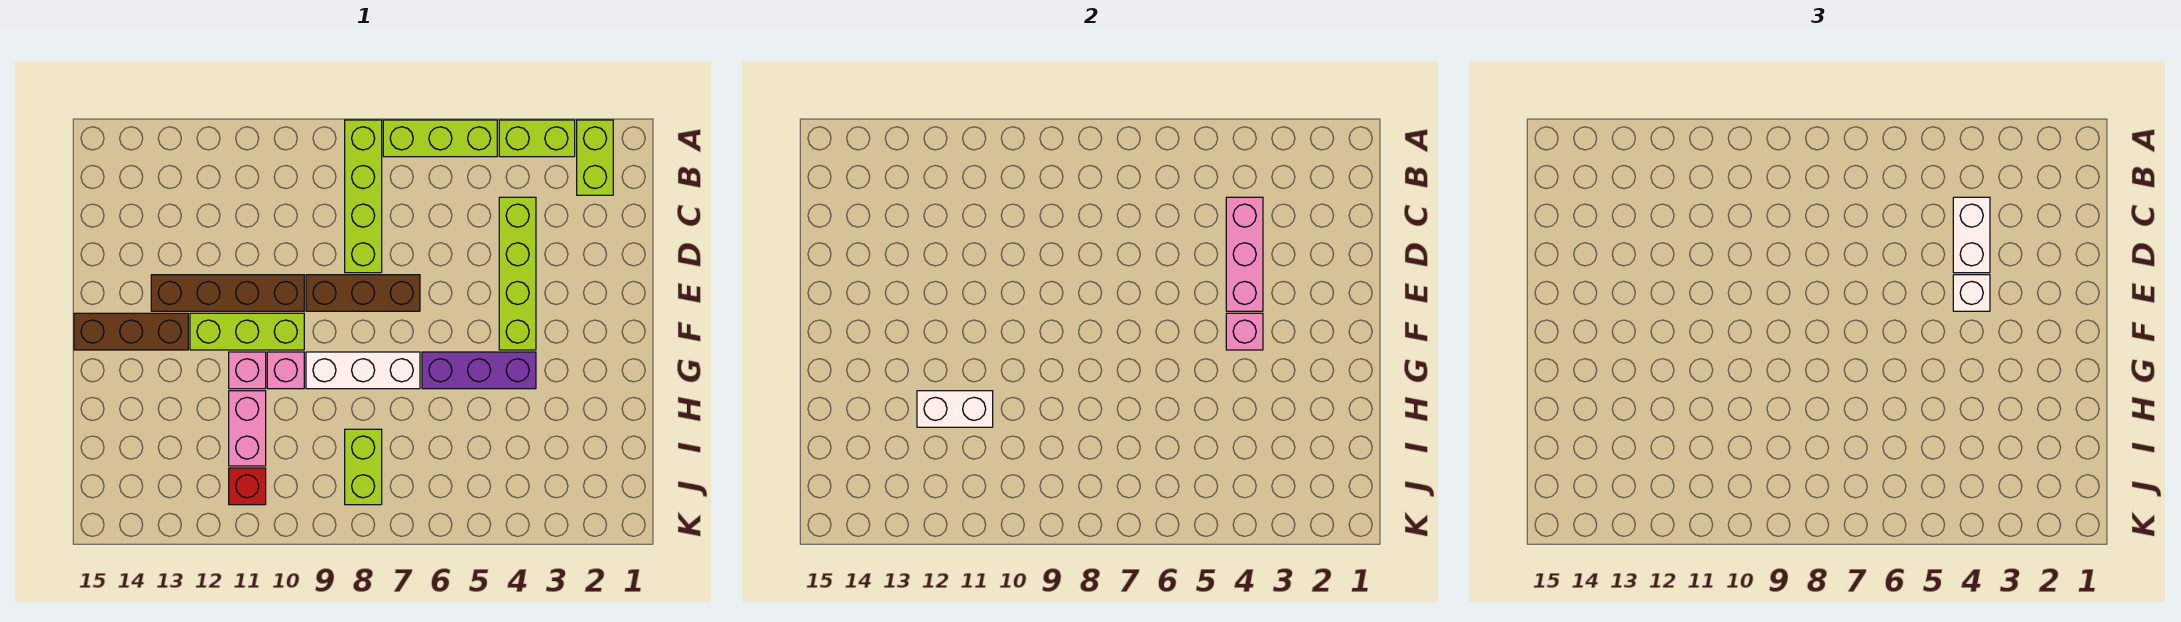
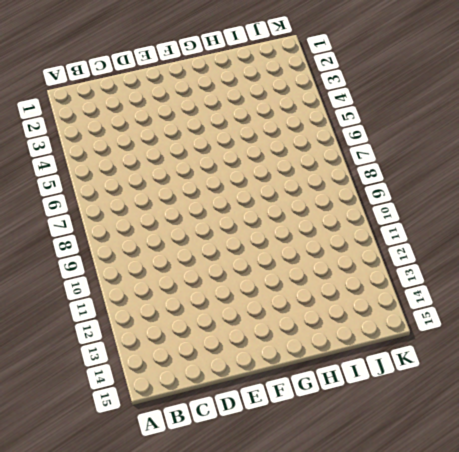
none -> lime brick A2:B2 level 1
none -> lime brick A3:A4 level 1
none -> lime brick A5:A7 level 1

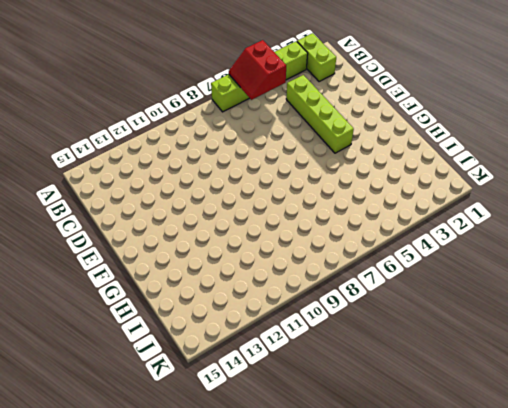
red slope A5:B6 level 2 top 5 -> none
none -> lime brick A8:D8 level 1
none -> brown brick E7:E9 level 1
none -> brown brick E10:E13 level 1

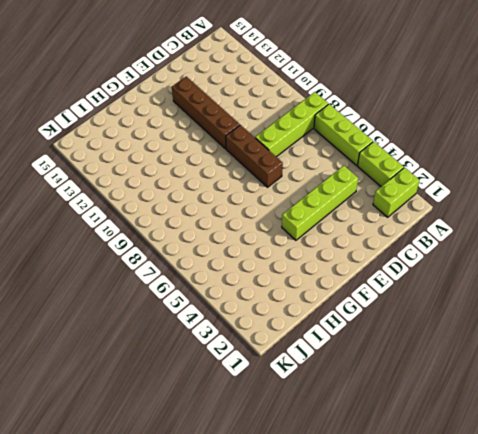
none -> lime brick F10:F12 level 1
none -> brown brick F13:F15 level 1
none -> purple brick G4:G6 level 1

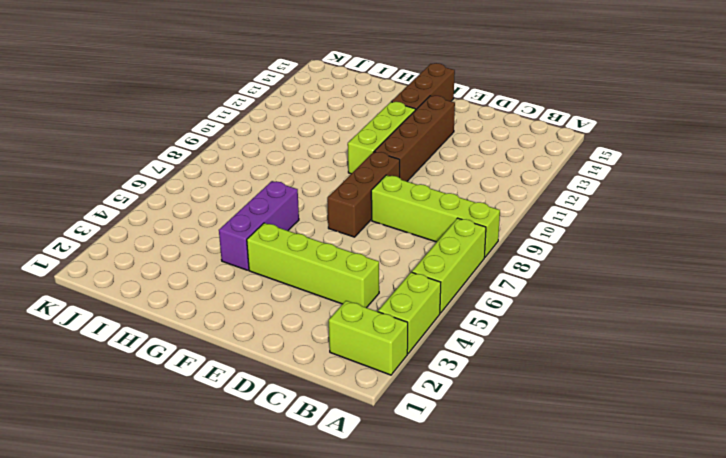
none -> white brick G7:G9 level 1
none -> pink brick G10 level 1
none -> pink brick G11 level 1

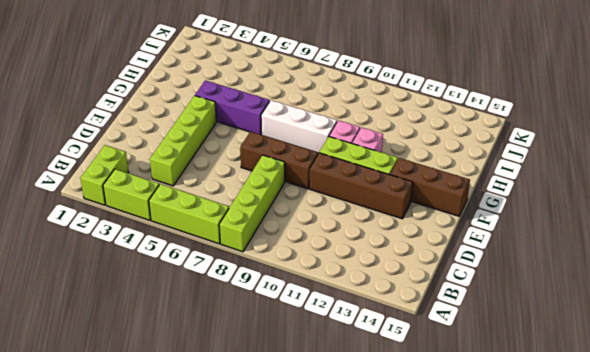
none -> pink brick H11:I11 level 1
none -> lime brick I8:J8 level 1
none -> red brick J11 level 1

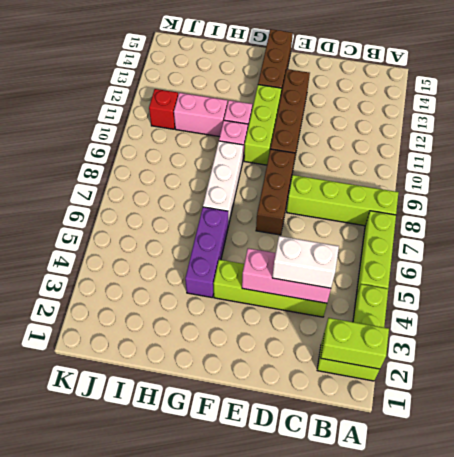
lime brick A2:B2 level 2 -> lime brick I8:J8 level 1
none -> pink brick F4 level 2
none -> white brick H11:H12 level 2
none -> white brick E4 level 3

